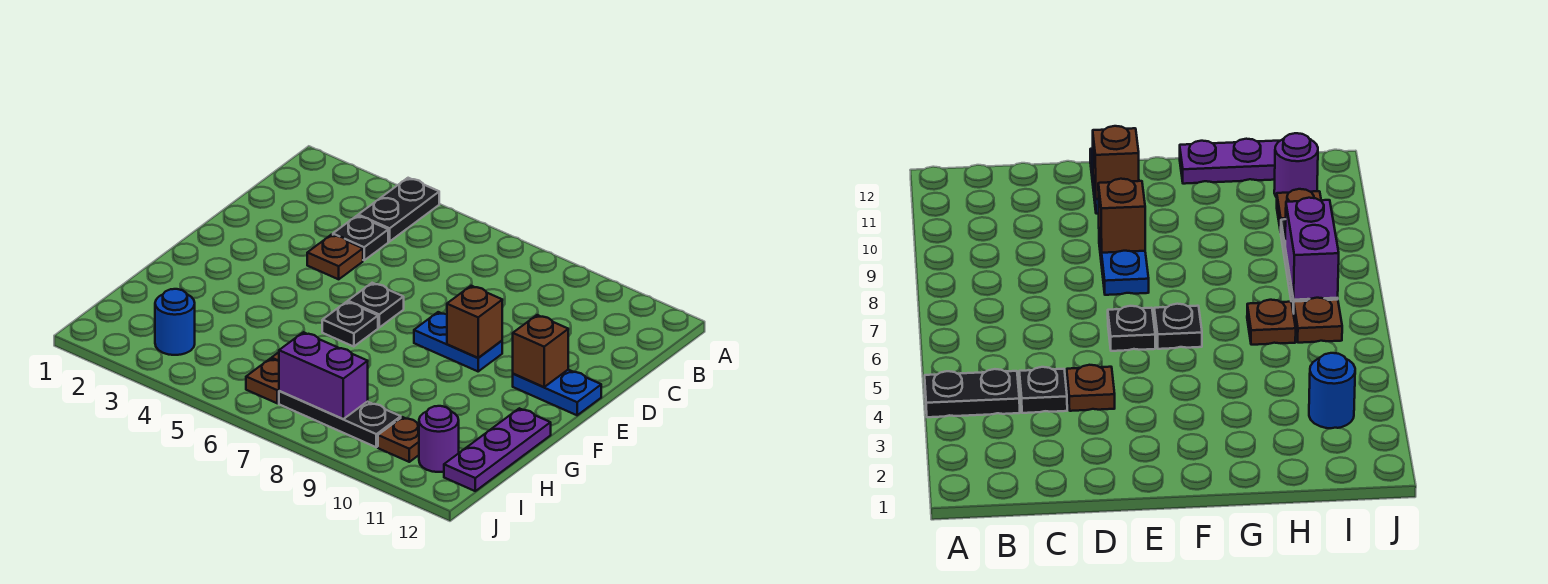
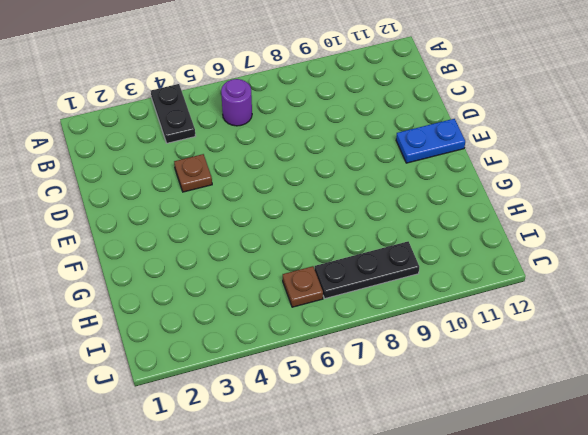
purple round brick B6 level 1 -> purple round brick I11 level 1
none -> black plate C4 level 1
none -> black plate E6 level 1
none -> blue plate E8:E9 level 1

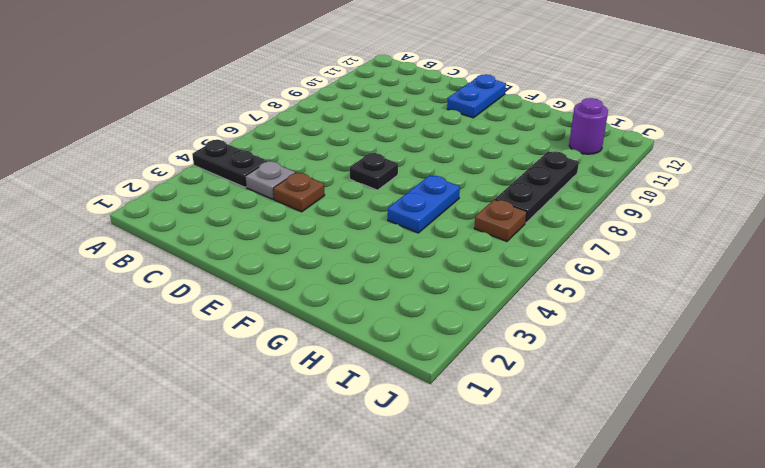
grey plate C4 level 1 -> black plate C4 level 1
blue plate G5:G6 level 1 -> blue plate E8:E9 level 1
none -> black plate F6 level 1
none -> purple plate G12:I12 level 1
none -> brown plate H6 level 1

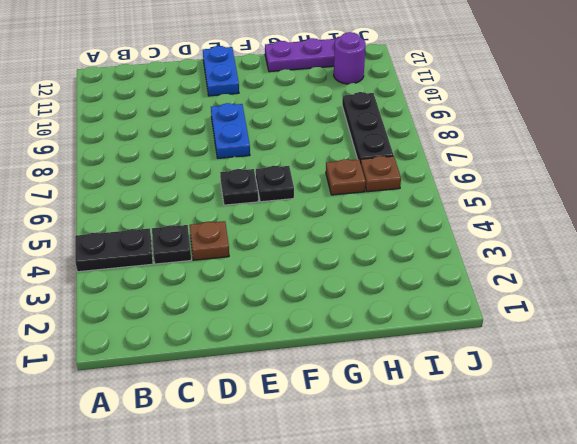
none -> blue round brick I3 level 1
none -> brown plate I10 level 1
none -> brown brick E9 level 2

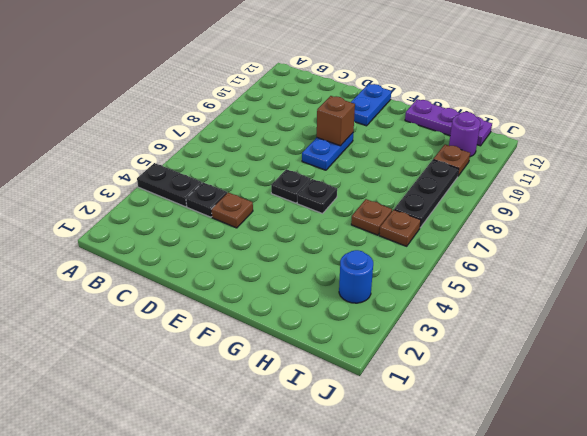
none -> brown brick E11 level 2
none -> purple brick I7:I8 level 2

